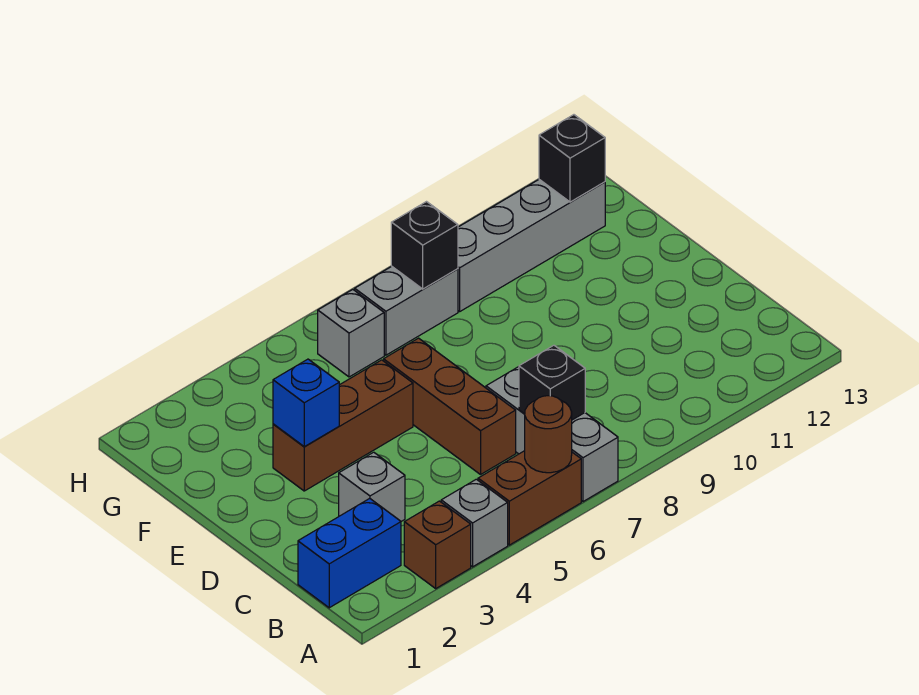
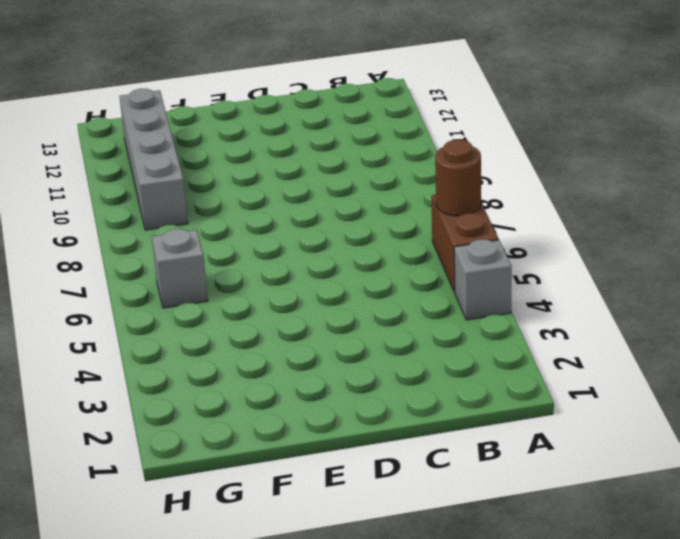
none -> brown brick A3 level 1
none -> grey brick A7:C7 level 1
none -> blue brick B1:B2 level 1

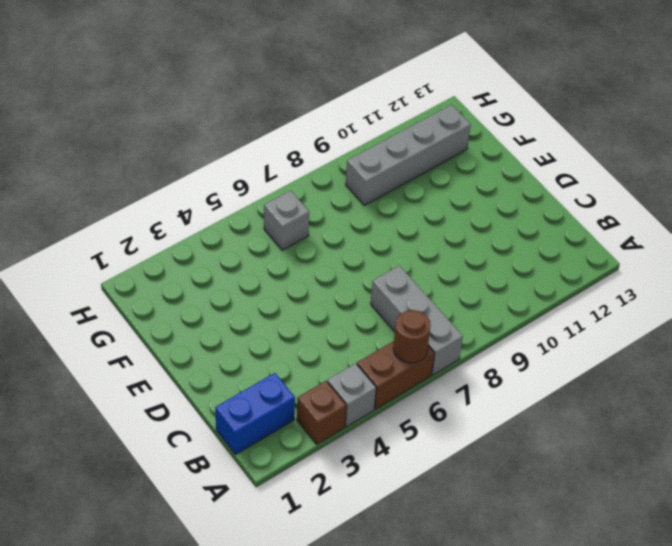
none -> grey brick C3 level 1
none -> brown brick C6:E6 level 1
none -> brown brick E3:E5 level 1

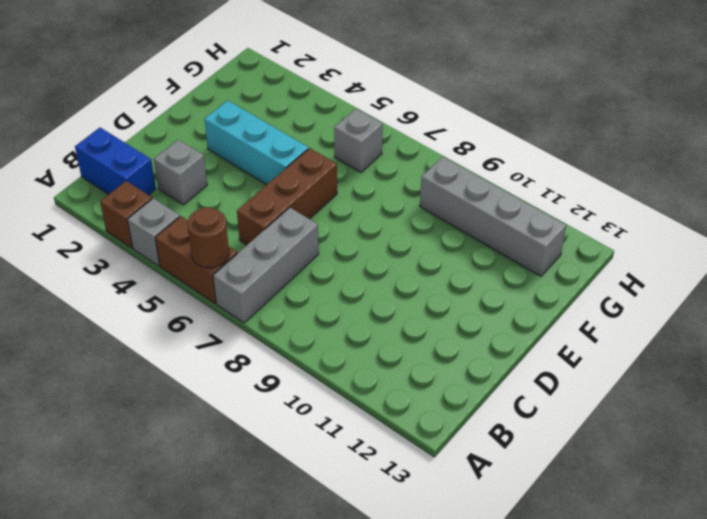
cyan brick E3:E5 level 1 -> brown brick E3:E5 level 1
none -> grey brick G7:G8 level 1
none -> black brick B7 level 2
none -> blue brick E3 level 2

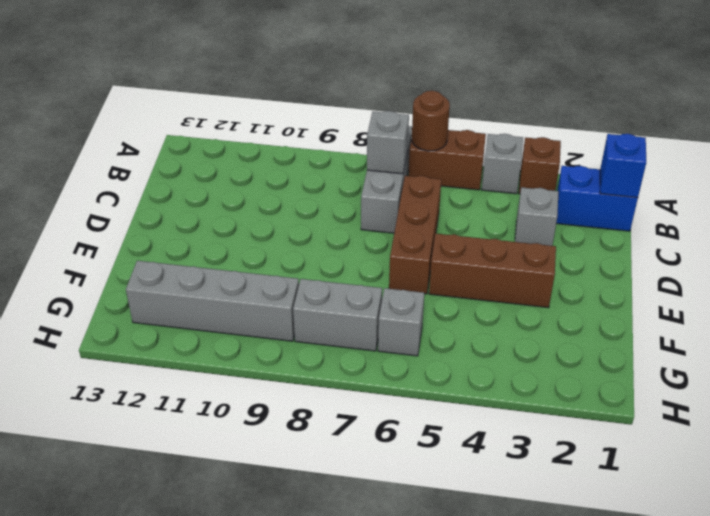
blue brick B1 level 2 -> blue brick E3 level 2
grey brick B7 level 2 -> black brick B7 level 2
none -> black brick G8 level 2
none -> black brick G12 level 2

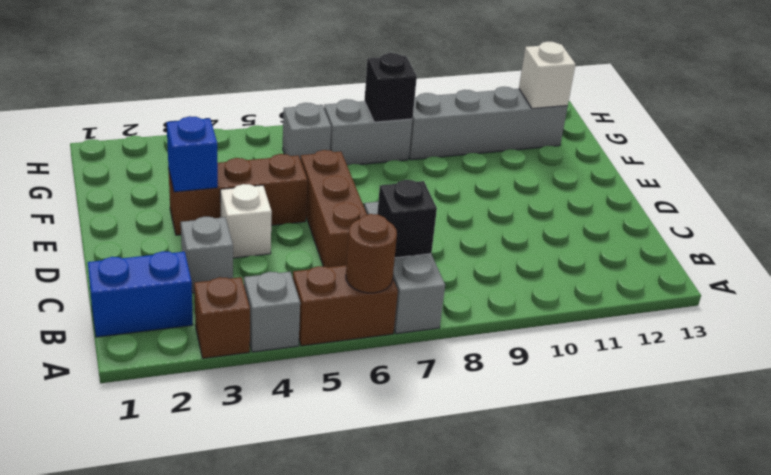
white brick D4 level 1 -> none
white brick G12 level 2 -> black brick G12 level 2

